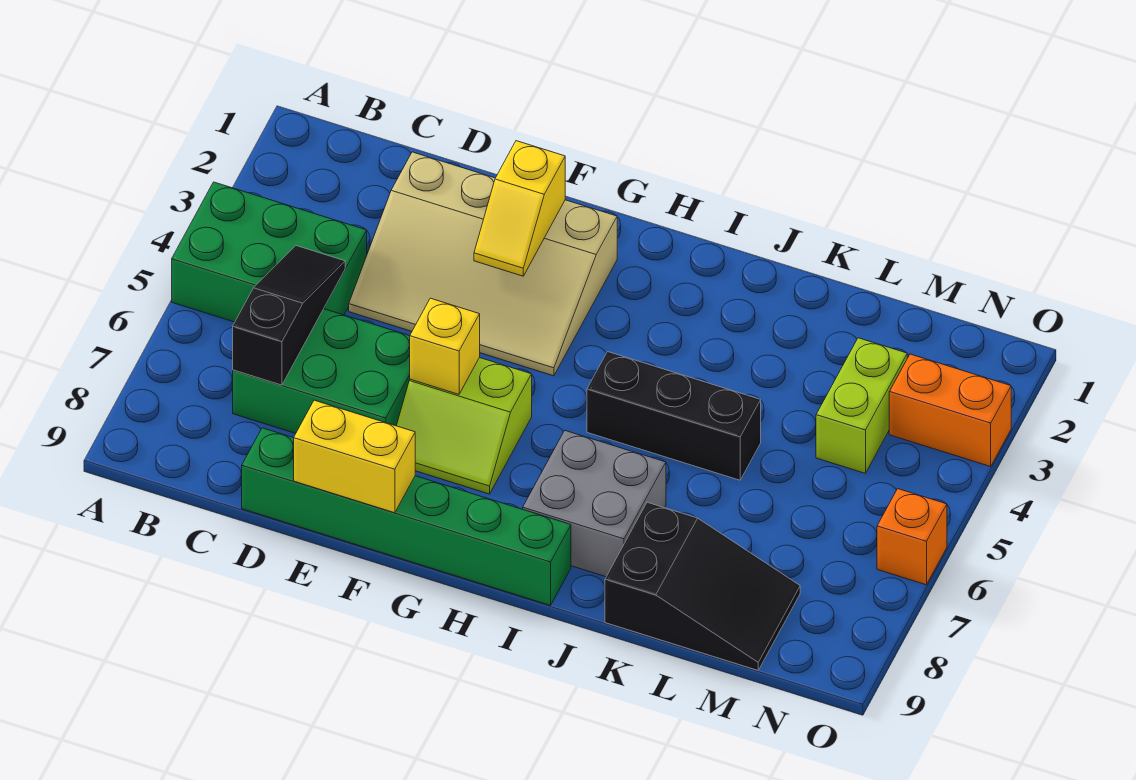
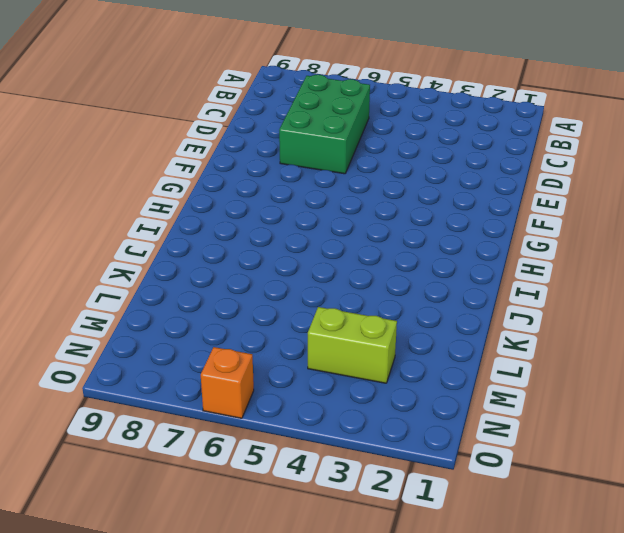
none -> green brick A4:C5 level 1
none -> tan slope D2:G4 level 1 top 2
none -> green brick D9:I9 level 1

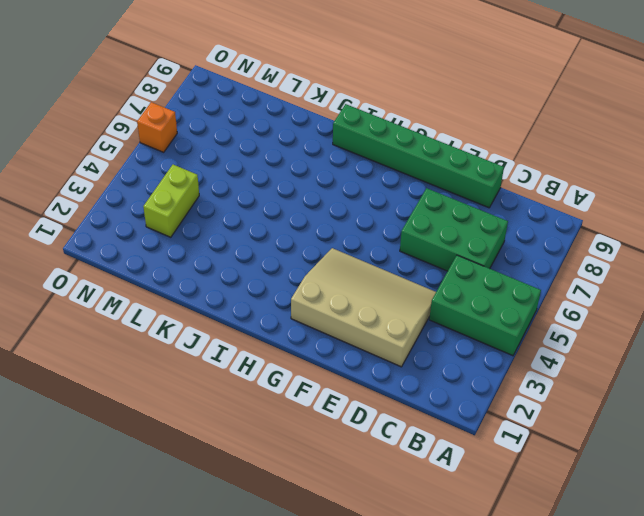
none -> lime slope F6:G7 level 1 top 6
none -> black brick I5:K5 level 1
none -> grey brick I7:J8 level 1

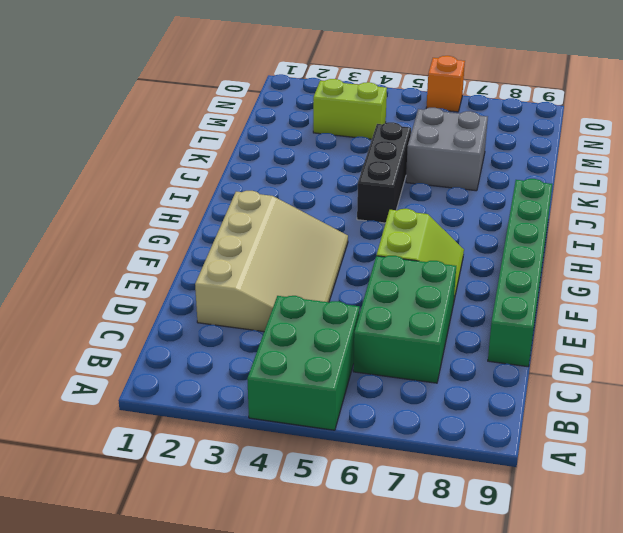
grey brick K6:L7 level 1 -> grey brick I7:J8 level 1
none -> black slope K8:M9 level 1 top K
none -> orange brick N3:O3 level 1
none -> black slope C5:C7 level 2 top 7

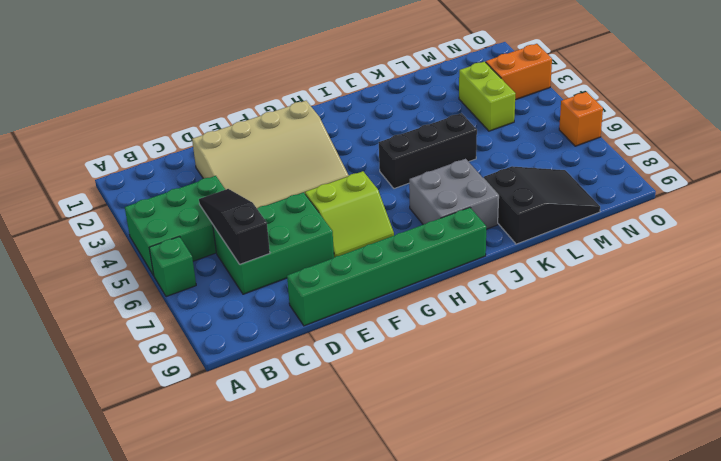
green brick A6 level 1 -> none
none -> yellow brick E9:F9 level 2
none -> yellow slope F2:F3 level 2 top 2
none -> yellow brick F6 level 2

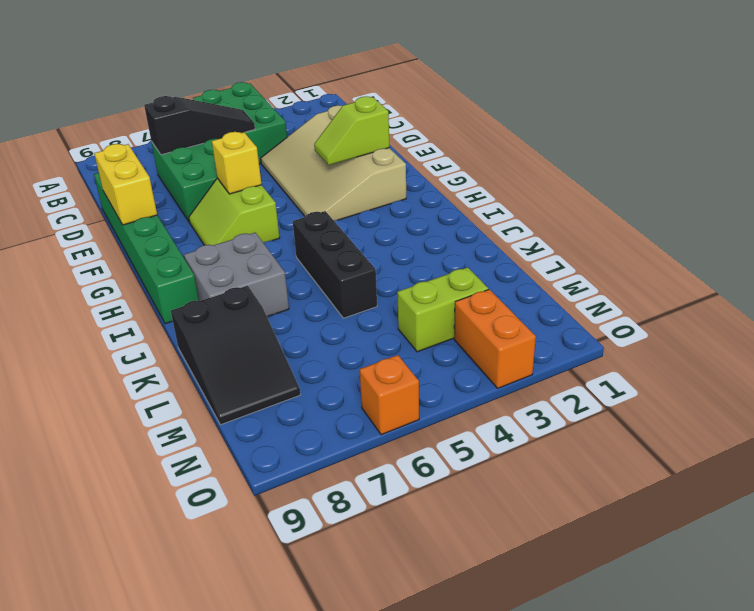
lime slope F2:F3 level 2 top 2 -> yellow slope F2:F3 level 2 top 2

